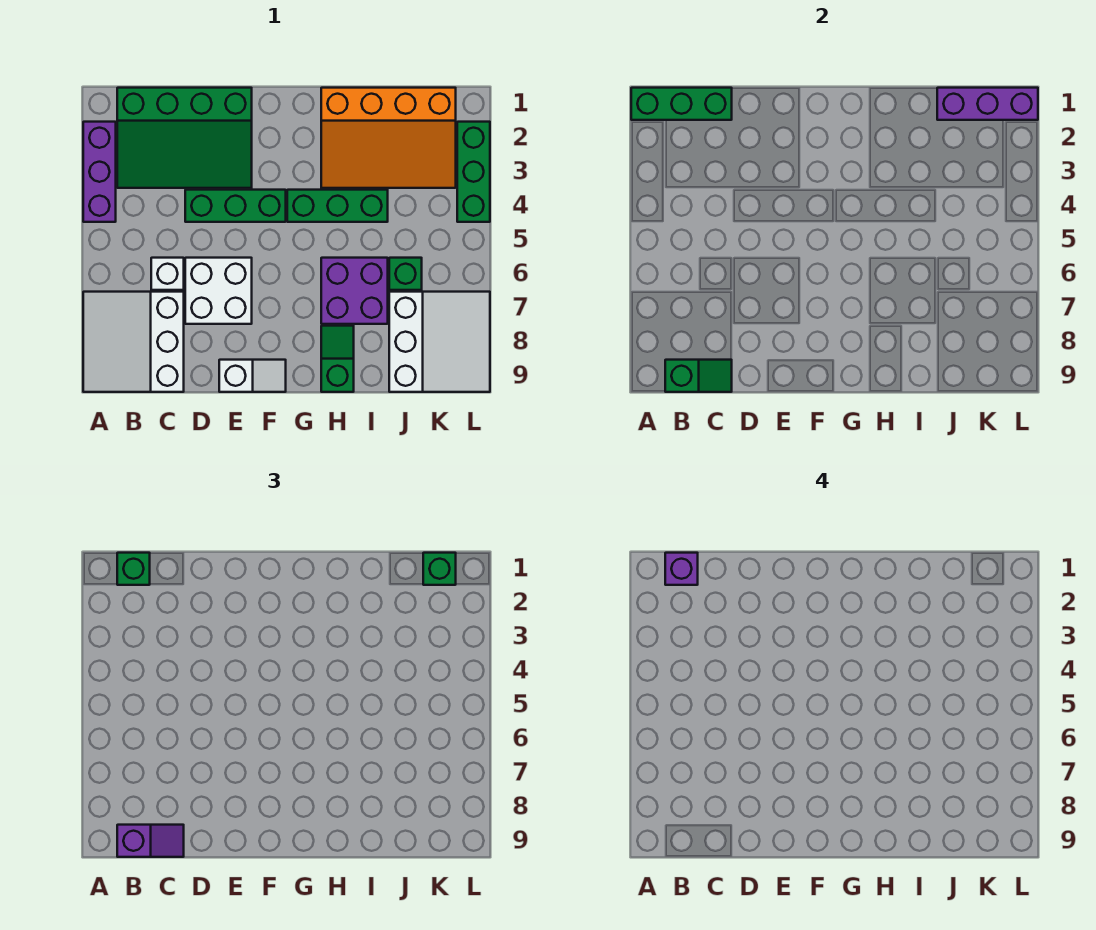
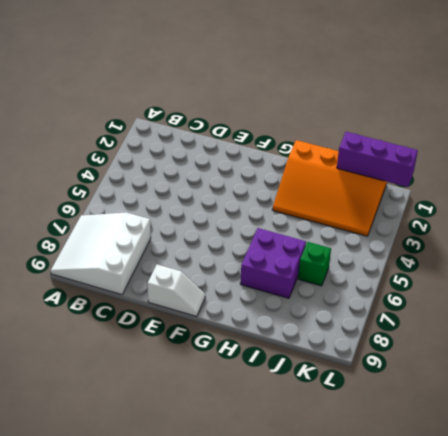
none -> purple brick A2:A4 level 1
none -> green slope B1:E3 level 1 top 1
none -> white brick C6 level 1

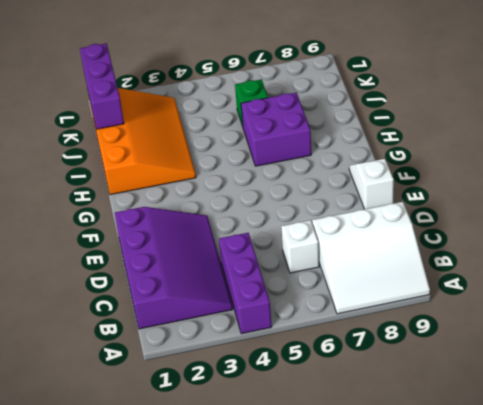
purple brick A4:C4 level 1 -> purple brick A2:A4 level 1
purple slope B1:E3 level 1 top 1 -> green slope B1:E3 level 1 top 1
none -> green brick D4:F4 level 1
none -> white brick D6:E7 level 1
none -> green brick G4:I4 level 1

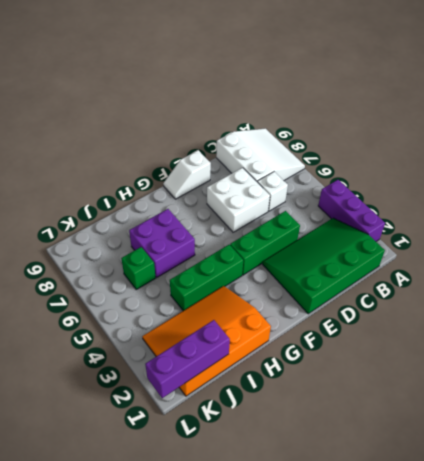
none -> green slope H8:H9 level 1 top 9
none -> white slope J7:L9 level 1 top J
none -> green brick L2:L4 level 1

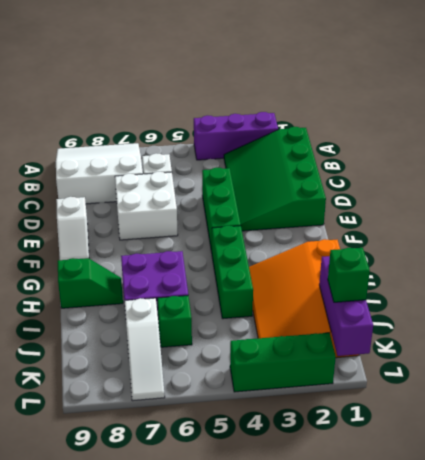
white slope J7:L7 level 1 top J -> white slope J7:L9 level 1 top J
none -> green brick A1:C1 level 2
none -> green slope B9:C9 level 2 top B
none -> green brick B1 level 3

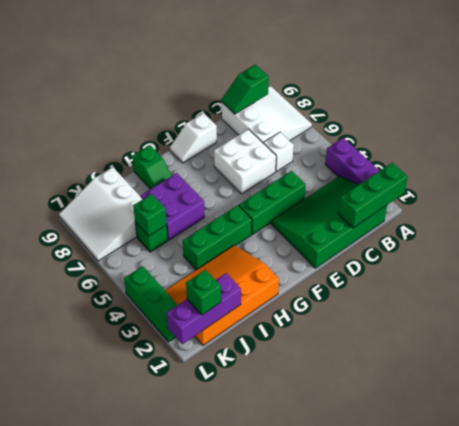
green brick J6 level 2 -> green brick B1 level 3
none -> purple slope B9:C9 level 3 top B
none -> purple brick B1 level 4

